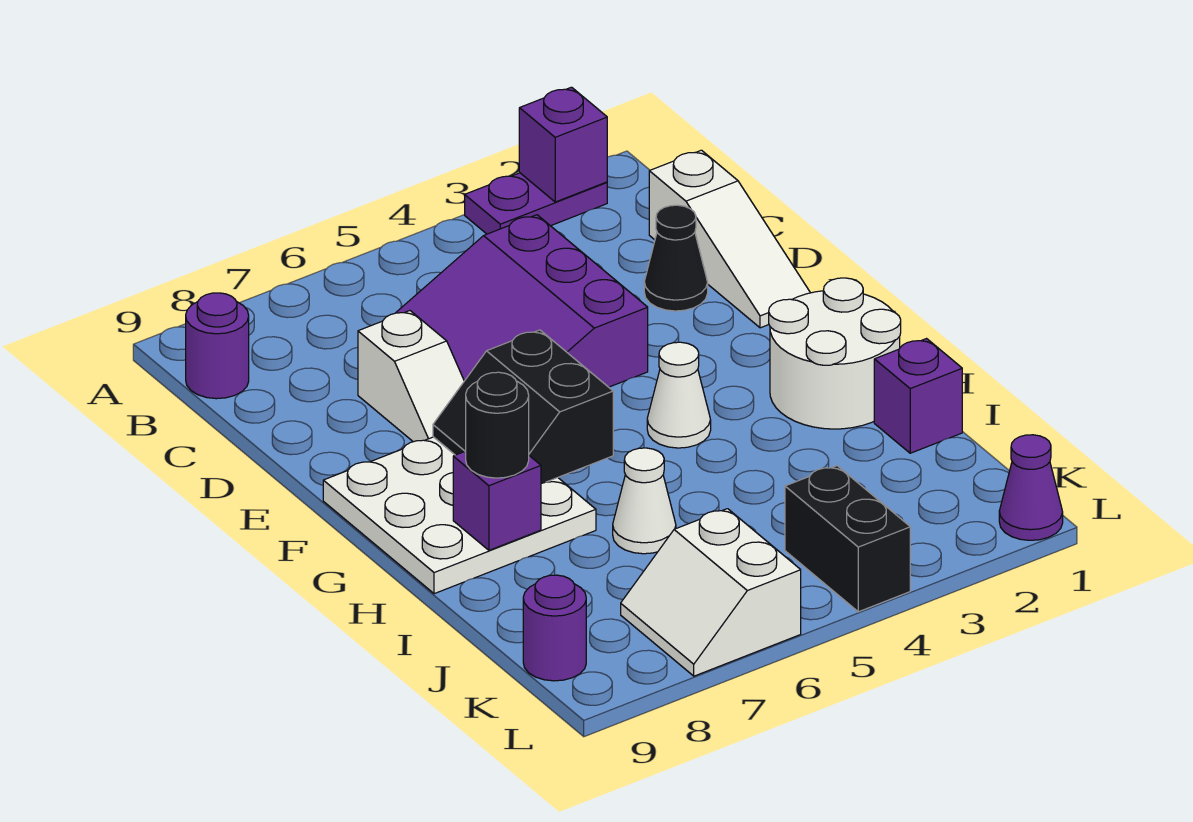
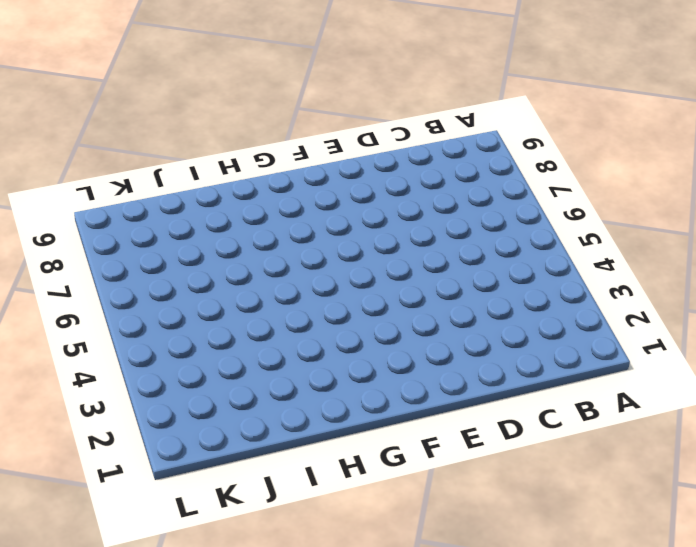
none -> purple plate A2:A3 level 1
none -> purple round brick B9 level 1
none -> white slope C1:E1 level 1 top C

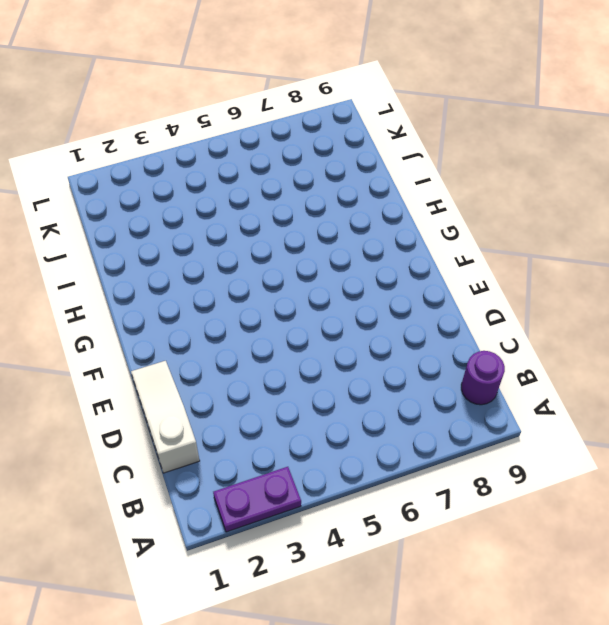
none -> purple slope C4:E6 level 1 top 4
none -> black cone D2 level 1
none -> white slope D7:E7 level 1 top D

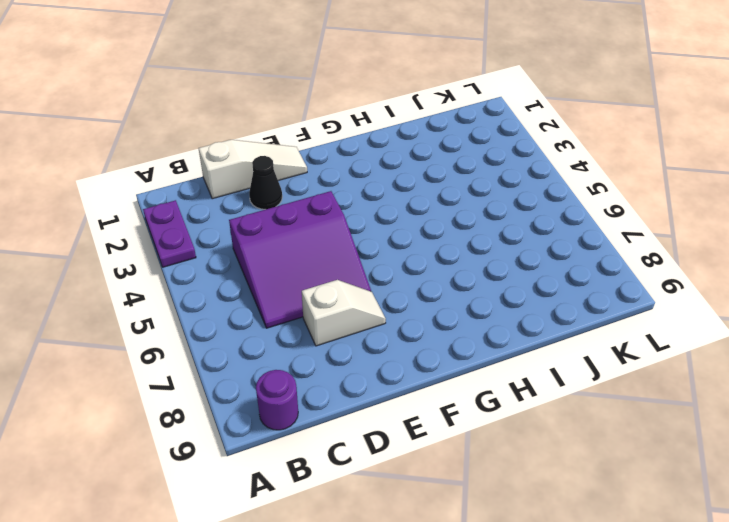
none -> white plate F7:H9 level 1
none -> white round brick G1:H2 level 1
none -> white cone G4 level 1

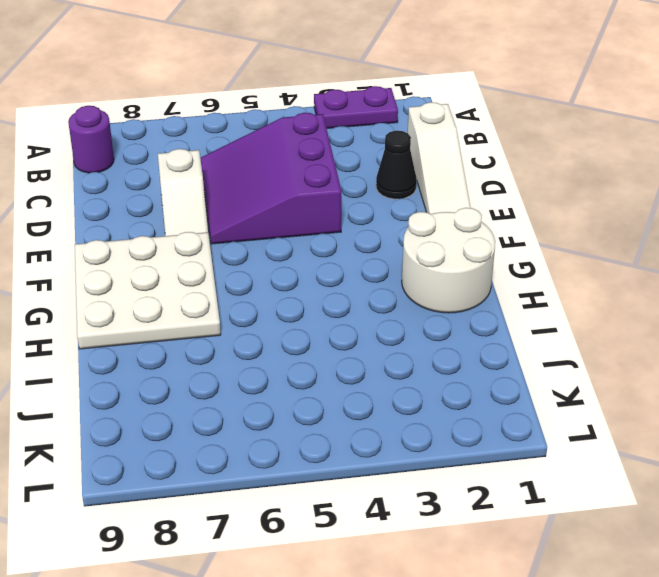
none -> white cone G4 level 1
none -> purple brick I1 level 1
none -> white cone I6 level 1

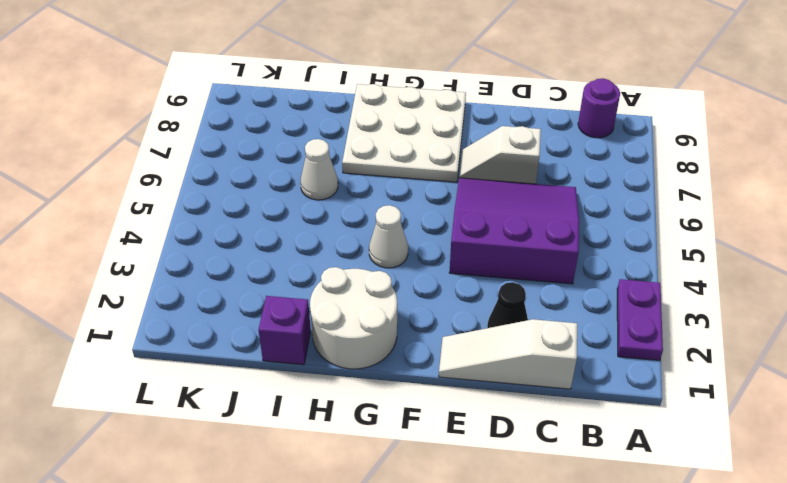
none -> black brick K4:L4 level 1
none -> white slope K6:L7 level 1 top 6
none -> purple round brick K9 level 1

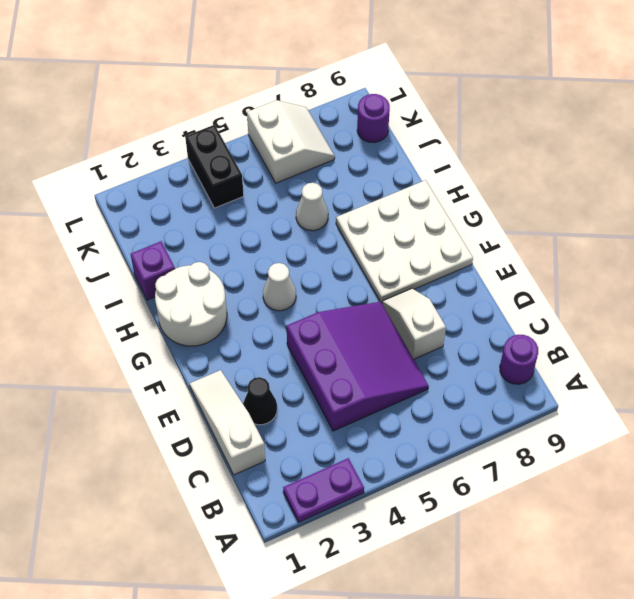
none -> purple cone L1 level 1
none -> purple brick A2 level 2
none -> black slope F6:G7 level 2 top 6

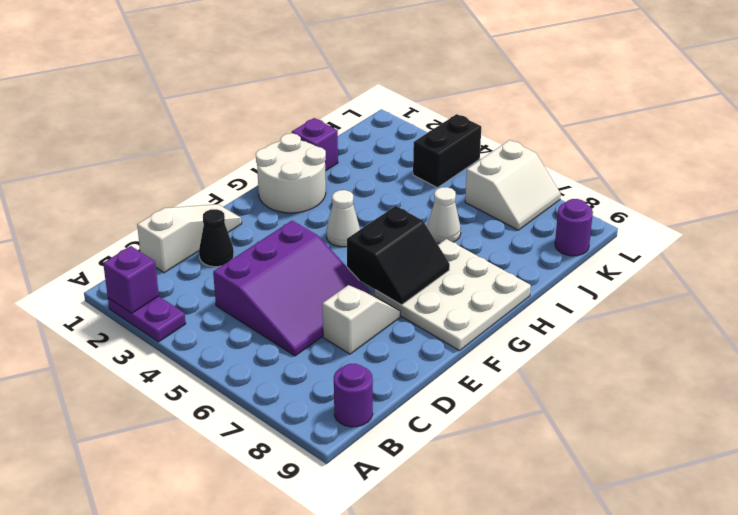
none -> purple cone L1 level 1
none -> purple brick H8 level 2
none -> black round brick H8 level 3

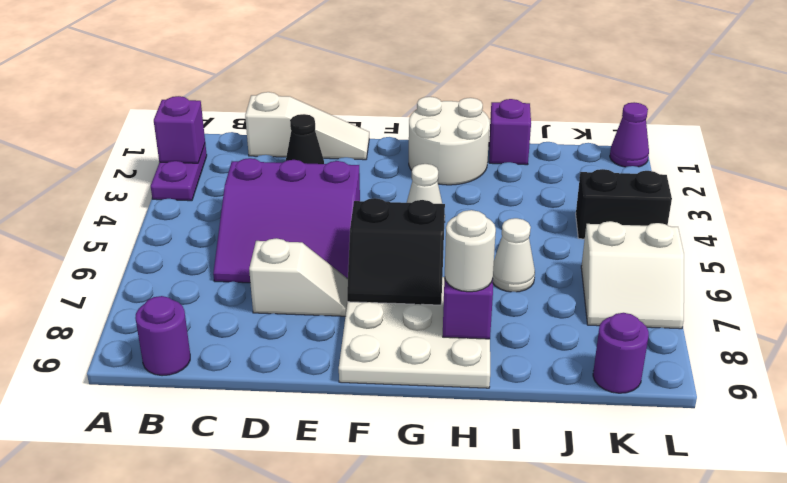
white round brick H8 level 3 -> black round brick H8 level 3

